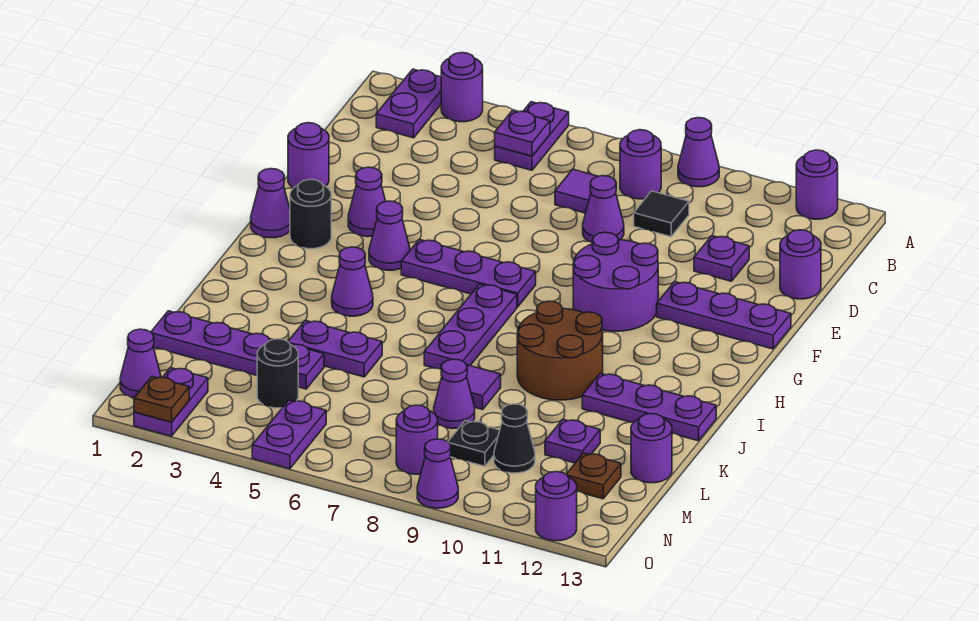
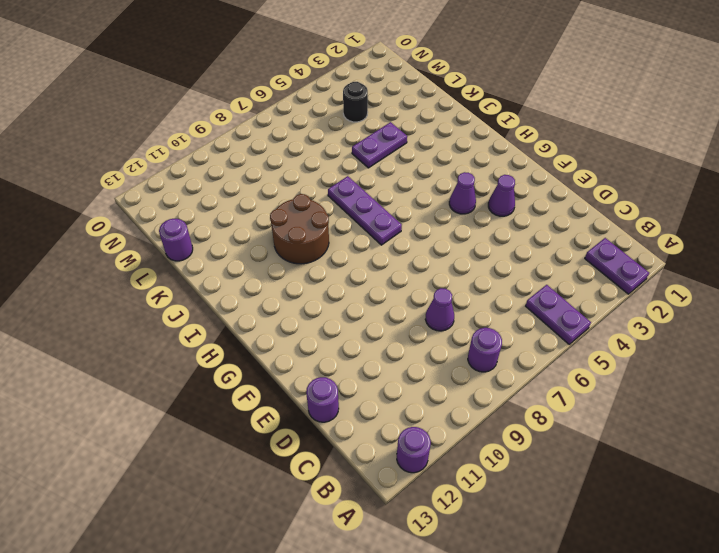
none -> purple round brick A3 level 1
none -> purple cone A9 level 1
none -> purple tile C7 level 1
none -> black tile C9 level 1

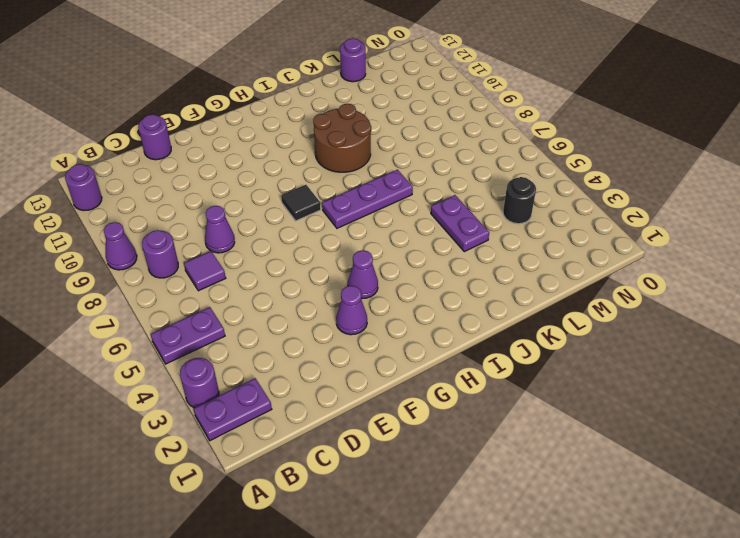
black tile G8 level 1 -> black tile C9 level 1
none -> purple plate D11 level 1
none -> purple round brick E1 level 1
none -> purple round brick F9:G10 level 1
none -> purple plate F11:F13 level 1

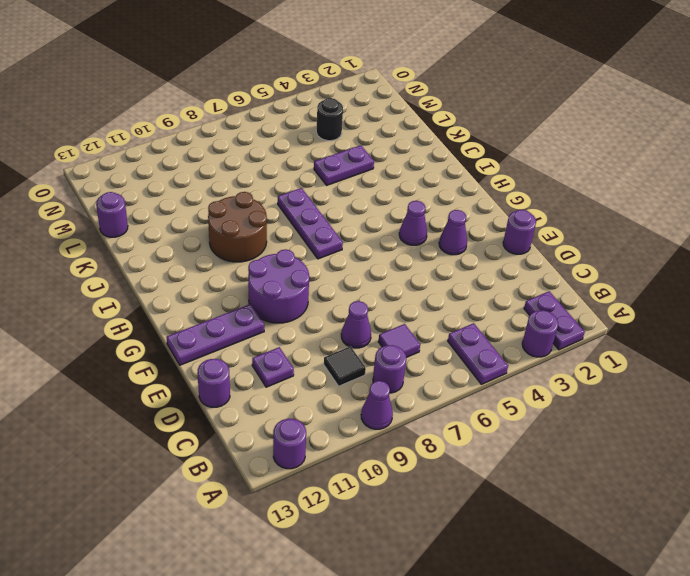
none -> purple cone G1 level 1
none -> black round brick G2 level 1
none -> purple plate G5:G7 level 1
none -> purple cone I4 level 1

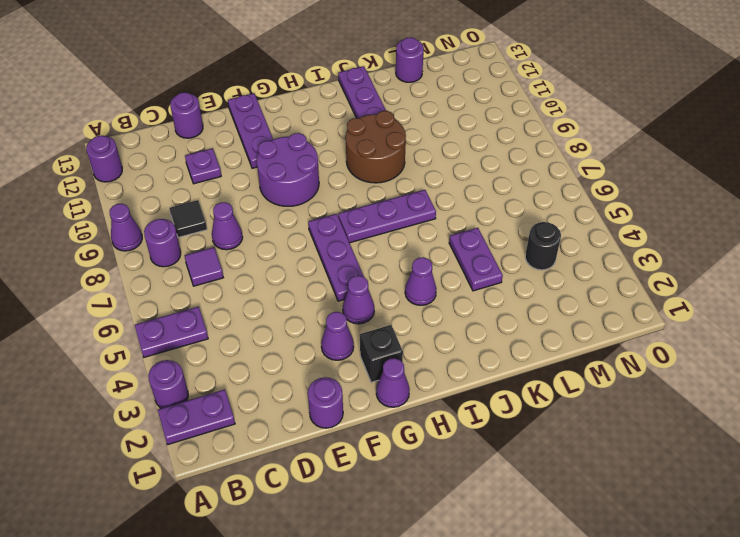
black brick G2 level 1 -> black round brick G2 level 1
none -> purple tile K8 level 1
none -> purple plate L1:L4 level 1
none -> purple cone L8 level 1
none -> purple plate L11 level 1

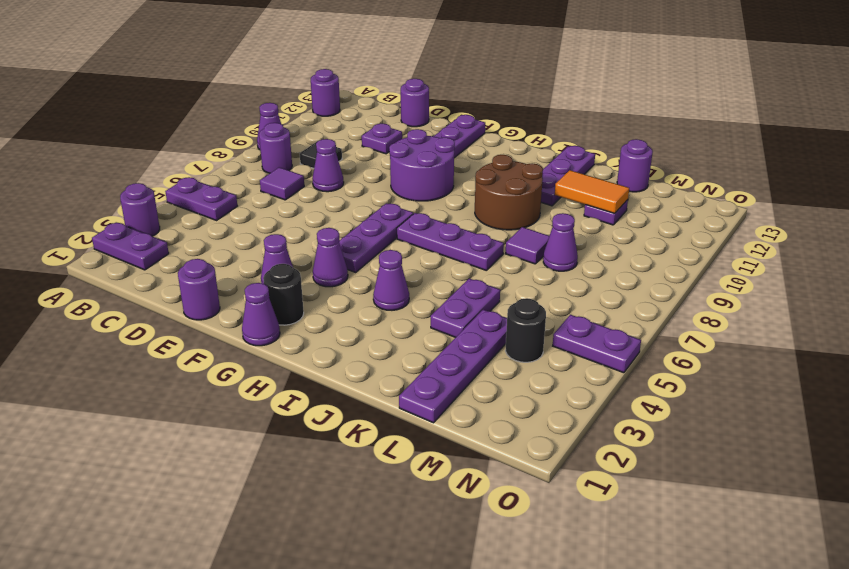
orange tile K11:L11 level 2 -> none
none -> black plate M9 level 1
none -> black cone M10 level 1
none -> brown plate M12 level 1
none -> purple cone N1 level 1

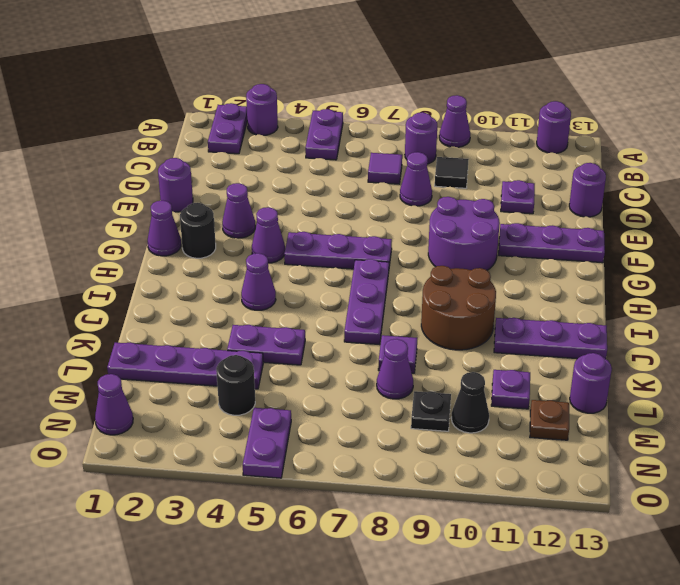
none -> purple plate N2:O2 level 1
none -> purple round brick N8 level 1
none -> purple cone O9 level 1
none -> purple round brick O12 level 1

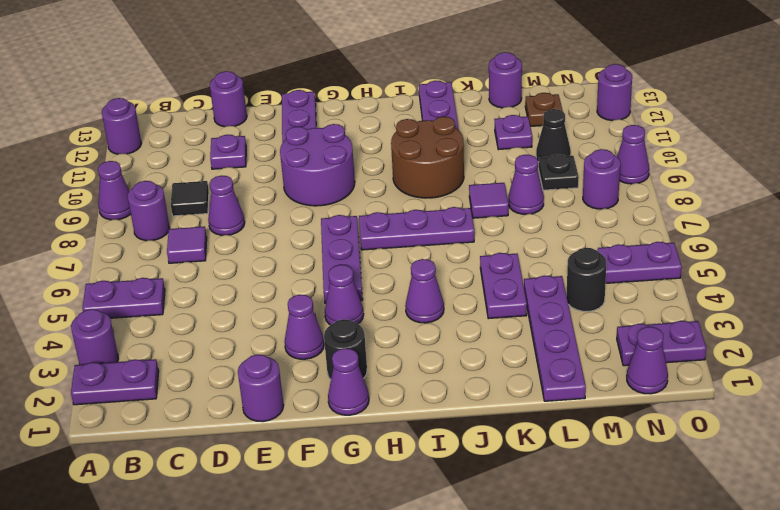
none -> purple plate B5 level 2
none -> brown plate O2 level 2

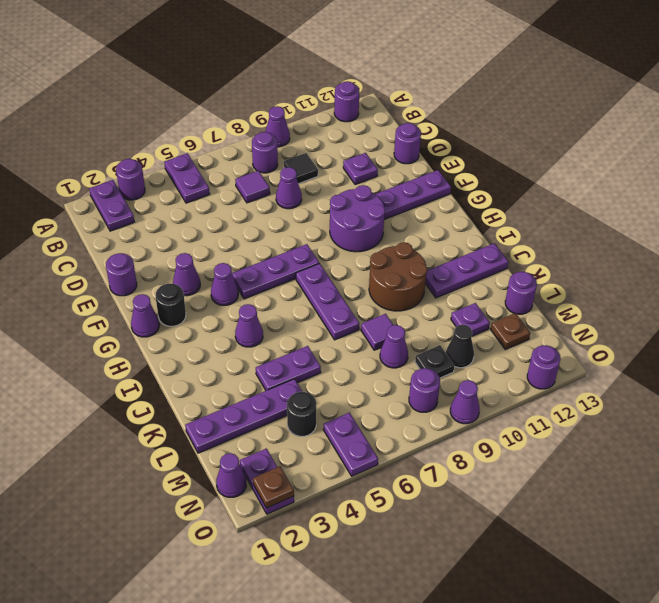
none -> purple plate B5 level 2

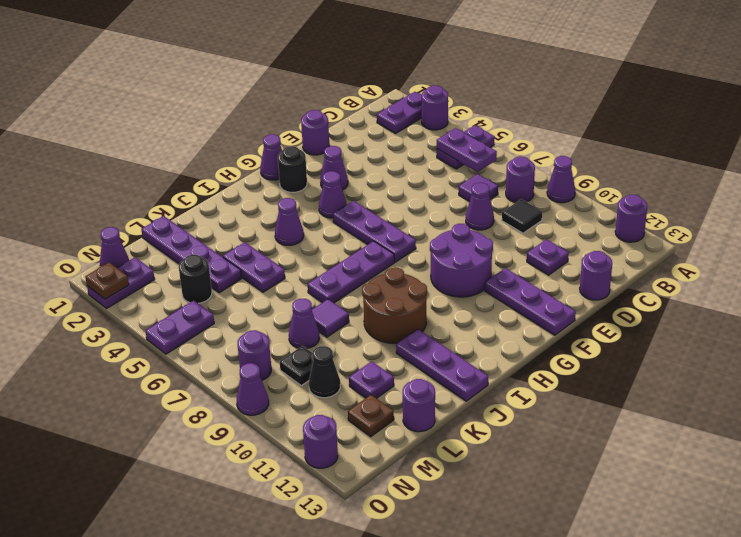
purple plate B5:B6 level 2 -> purple plate B5 level 2

